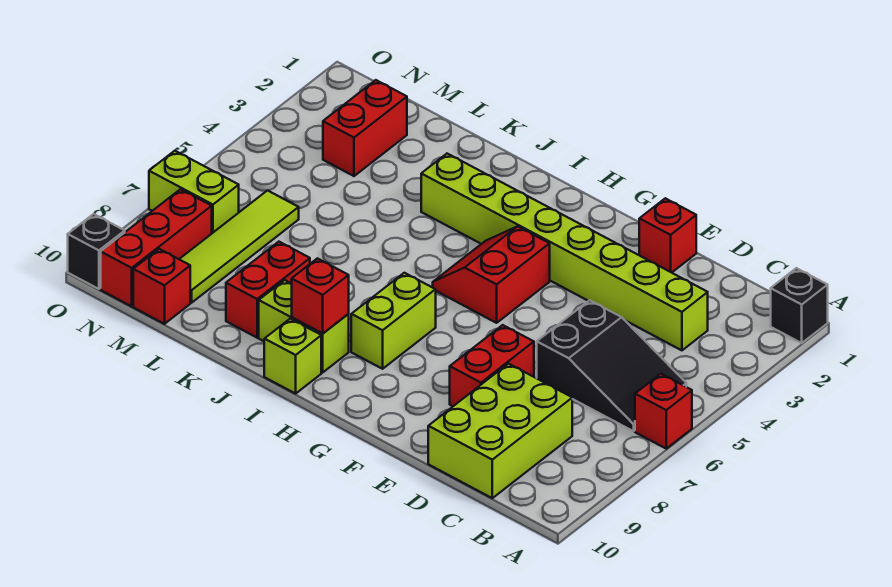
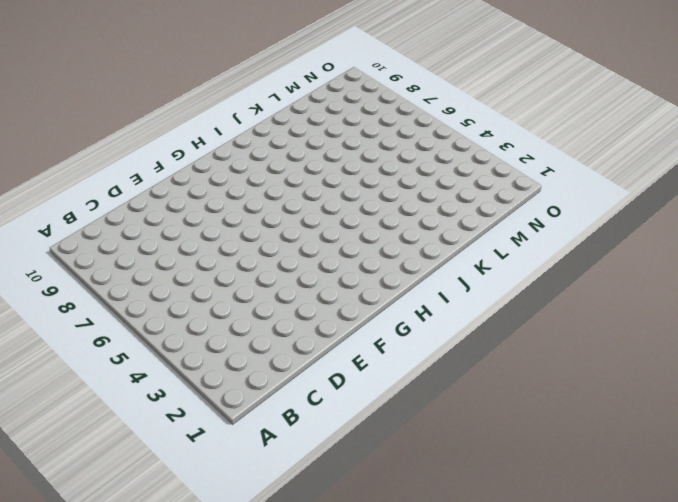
none -> black brick A1 level 1
none -> red brick A6 level 1
none -> black slope B5:D6 level 1 top D

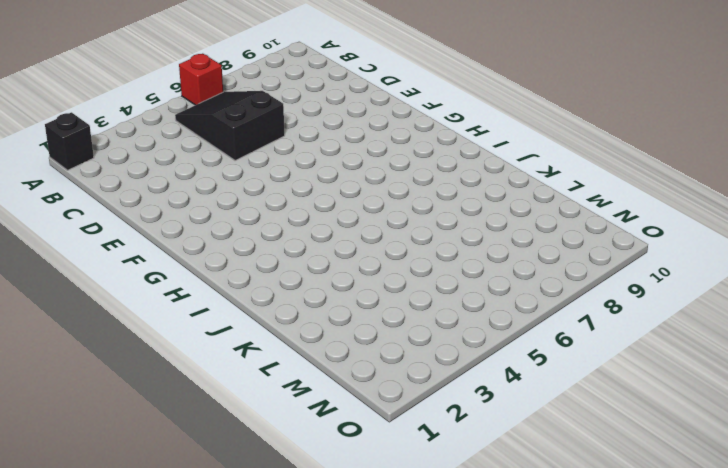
none -> lime brick C3:J3 level 1
none -> lime brick C8:D10 level 1
none -> red brick E1 level 1

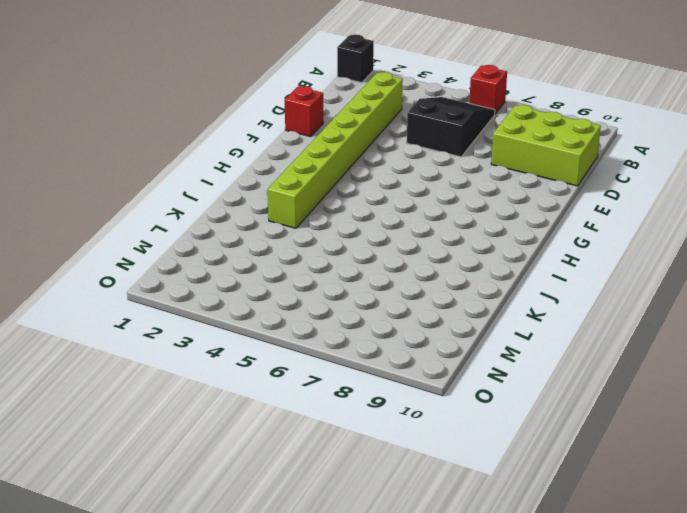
none -> red brick E7:E8 level 1
none -> red slope G4:H5 level 1 top G
none -> lime brick H7:H8 level 1

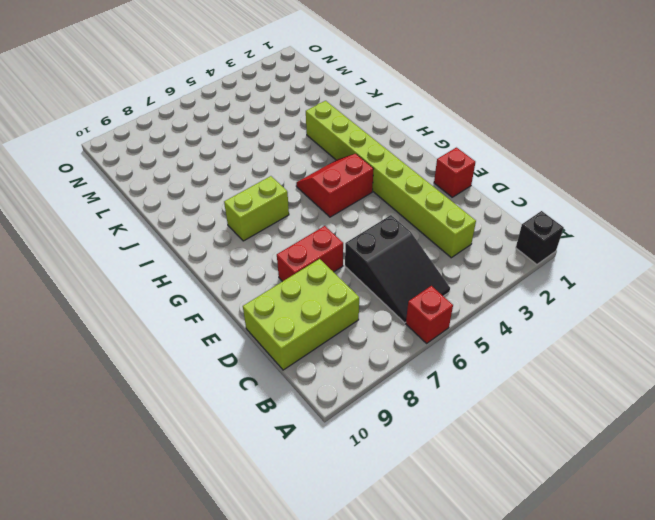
none -> lime brick I9:J9 level 1
none -> lime brick I10 level 1
none -> red brick K8:K9 level 1

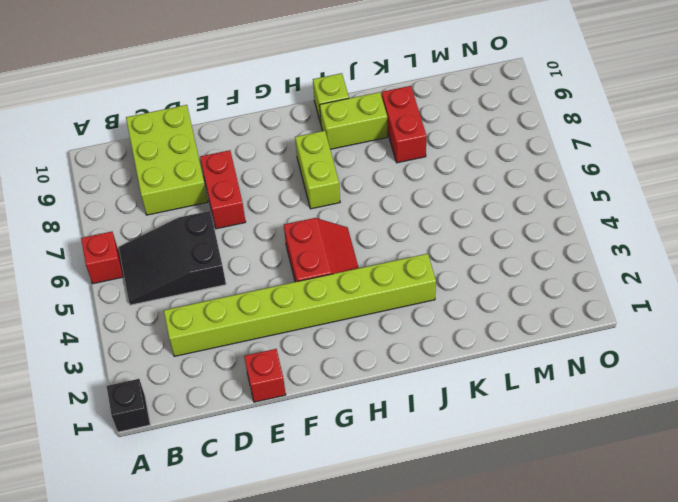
none -> red brick M2:M3 level 1
none -> lime tile M6:M9 level 1
none -> red brick M10 level 1

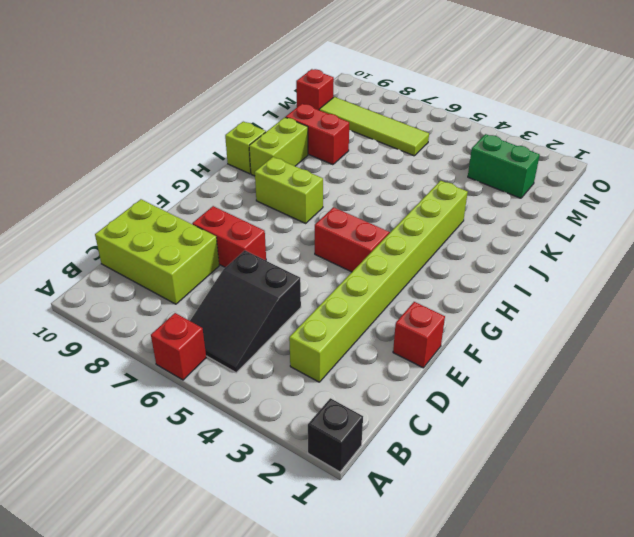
green brick M2:M3 level 1 -> red brick M2:M3 level 1
none -> lime brick N7:O7 level 1
none -> red brick N8:N10 level 1
none -> black brick O10 level 1

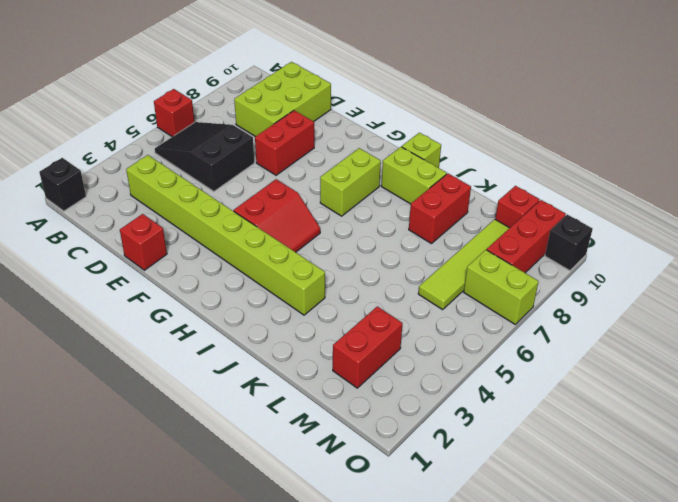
none -> red brick I9 level 2

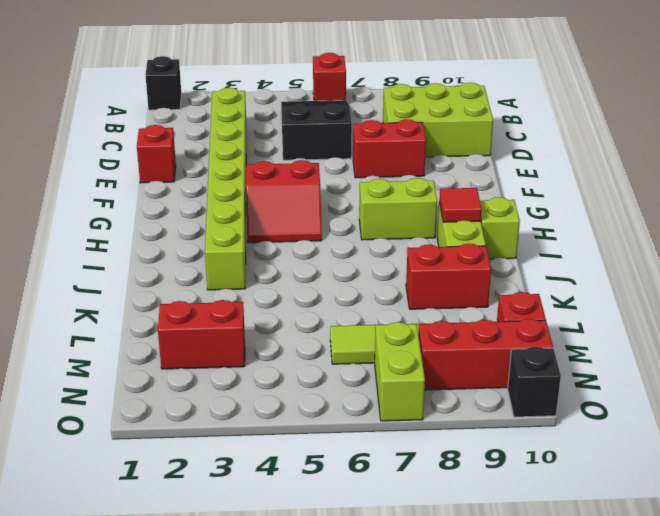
red tile I9 level 2 -> red brick I9 level 2

